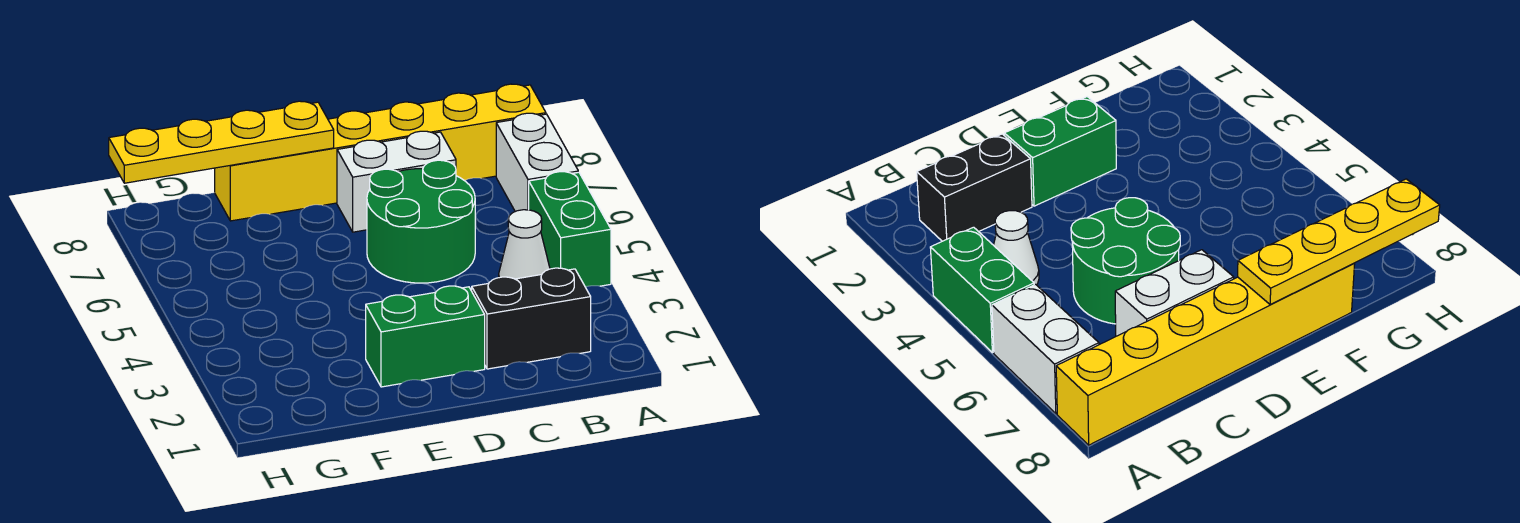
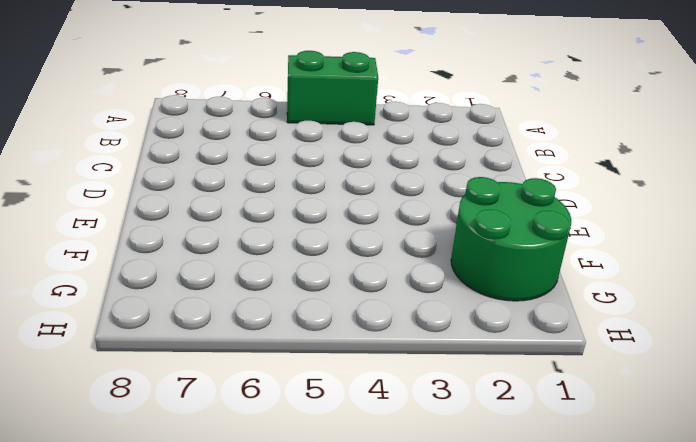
green round brick F1:G2 level 1 -> green round brick C5:D6 level 1
none -> white brick A6:A7 level 1
none -> yellow brick A8:F8 level 1

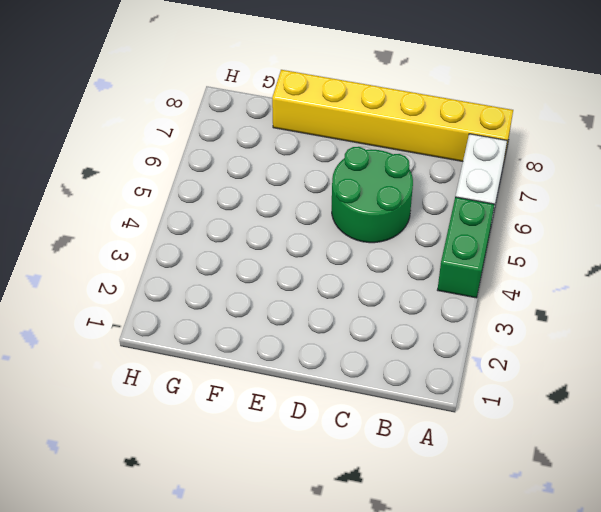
none -> black brick B2:C2 level 1
none -> white cone B4 level 1

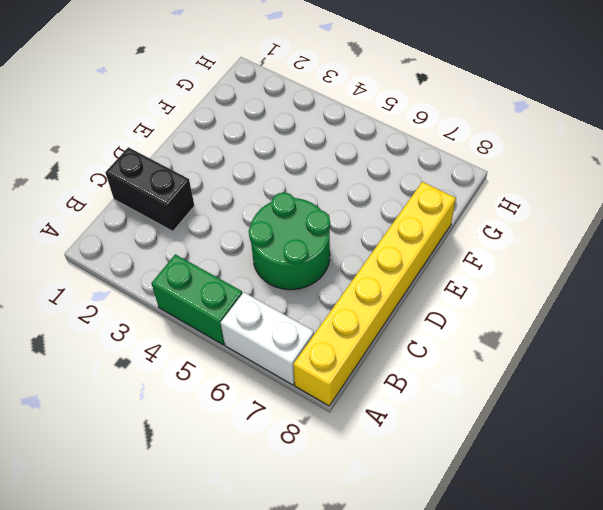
black brick C1:C2 level 1 -> black brick B2:C2 level 1
none -> white cone B4 level 1
none -> white brick C7:D7 level 1

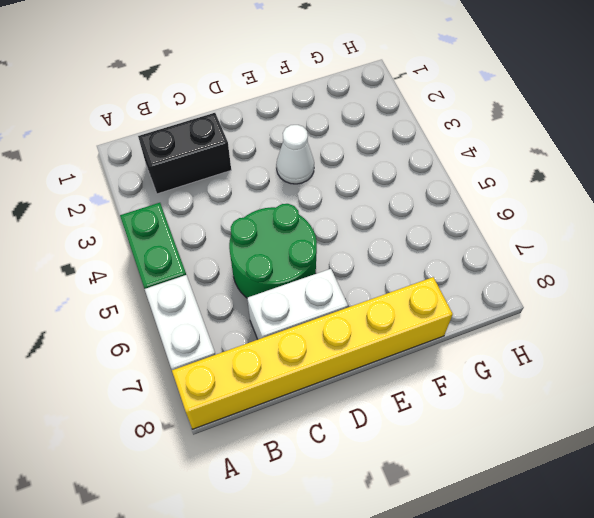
white cone E3 level 1 -> white cone B4 level 1
none -> green brick D2:E2 level 1
none -> yellow plate E8:H8 level 2

